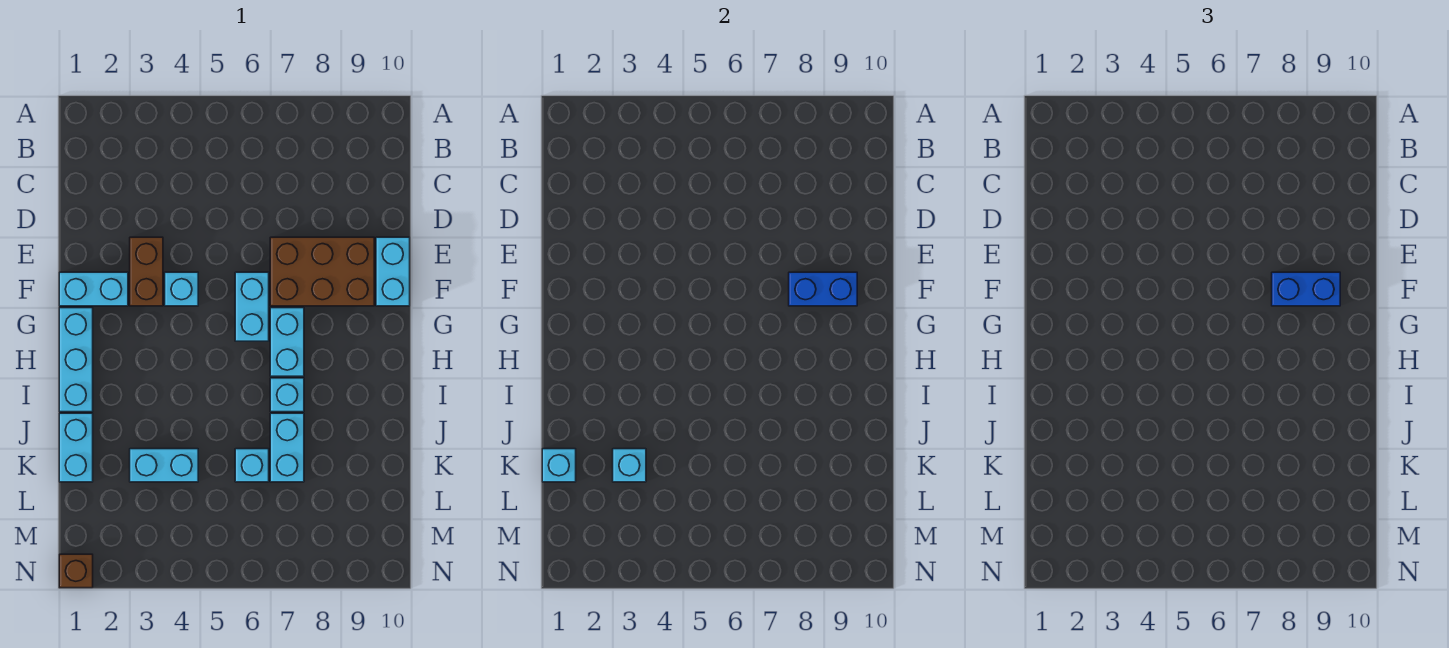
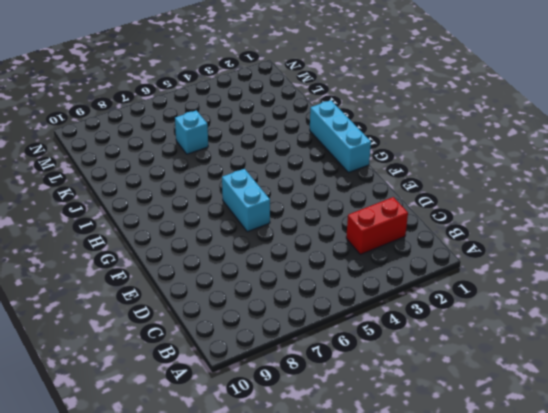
red brick C2:C3 level 1 -> none
none -> brown brick E3:F3 level 1
none -> brown brick E7:F9 level 1
none -> cyan brick E10:F10 level 1

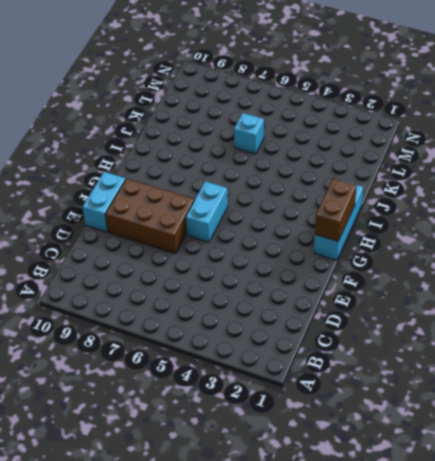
brown brick G1:H1 level 2 -> brown brick E3:F3 level 1
none -> cyan brick F1:F2 level 1
none -> cyan brick F4 level 1
none -> cyan brick G7:H7 level 1

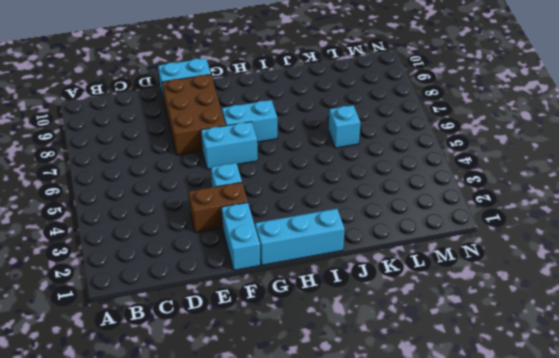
none -> cyan brick I7 level 1
none -> cyan brick J1:K1 level 1
none -> cyan brick J7:K7 level 1

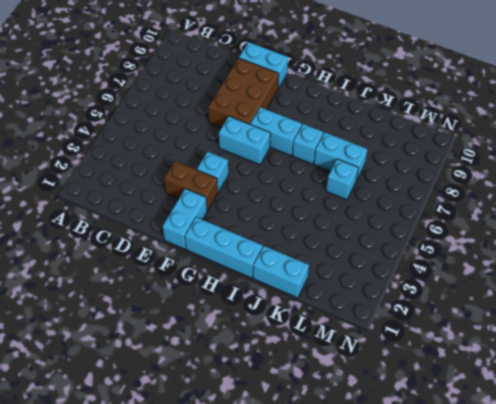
none -> cyan brick K3:K4 level 1
none -> brown brick N1 level 1
none -> blue brick F8:F9 level 2

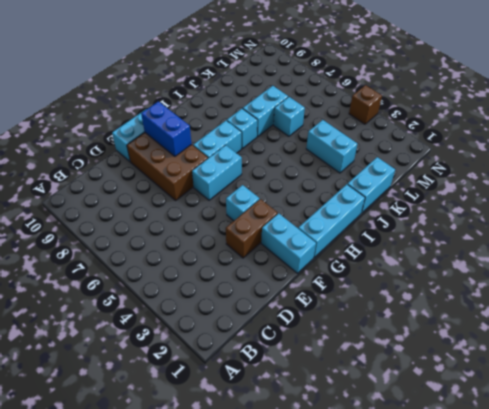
brown brick N4 level 1 -> brown brick N1 level 1
none -> cyan brick K1 level 2
none -> cyan brick K3 level 2
none -> blue brick F8:F9 level 3

